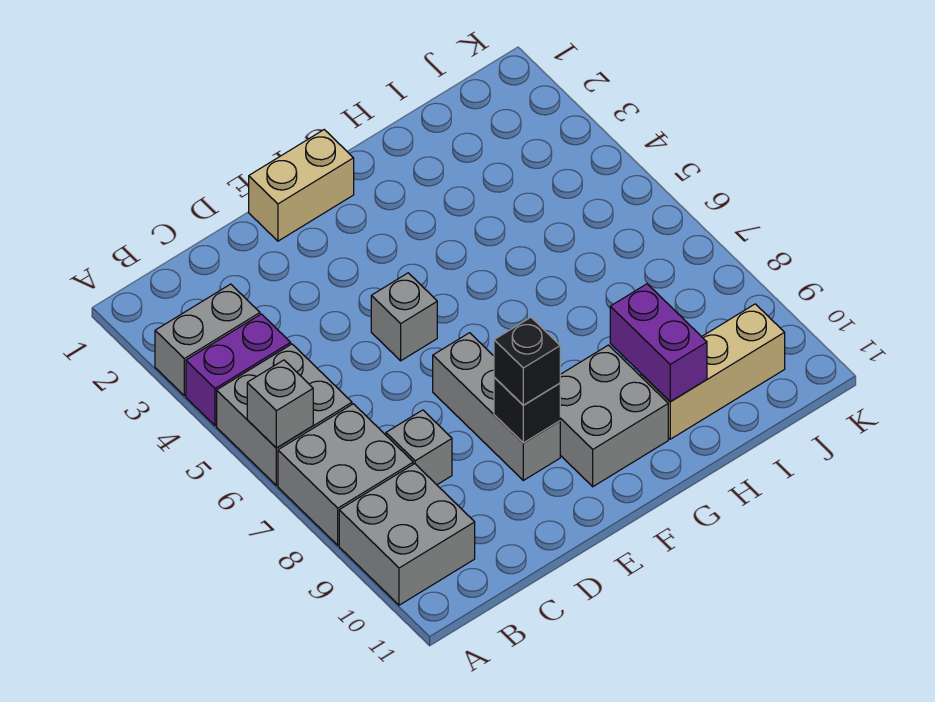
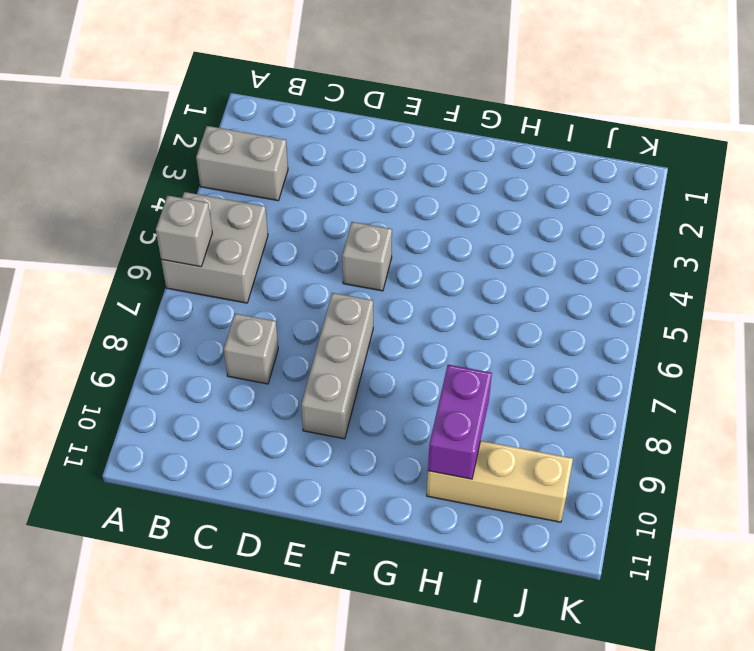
none -> purple brick A4:B4 level 1
none -> grey brick A7:B8 level 1
none -> grey brick A9:B10 level 1

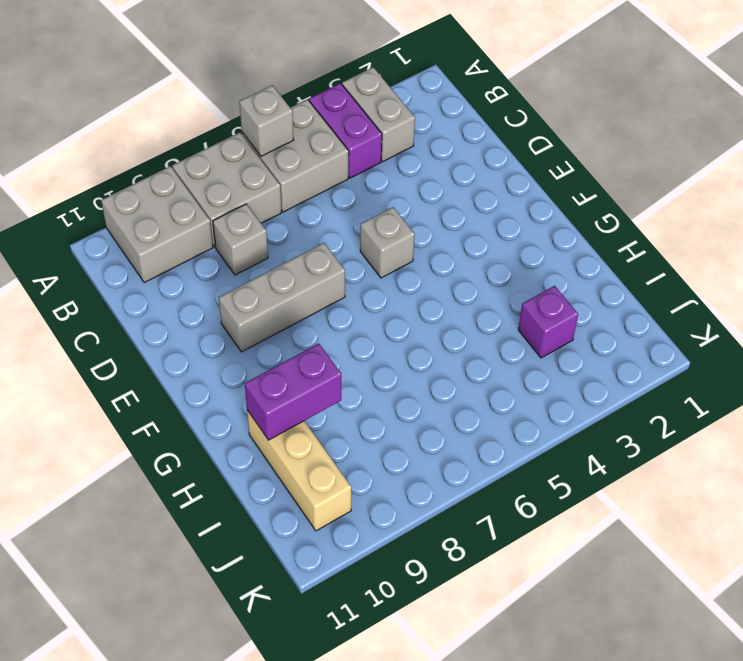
purple brick I3 level 1 -> none
none -> tan brick E1:F1 level 1
none -> grey brick F9:G10 level 1
none -> black brick E9 level 2

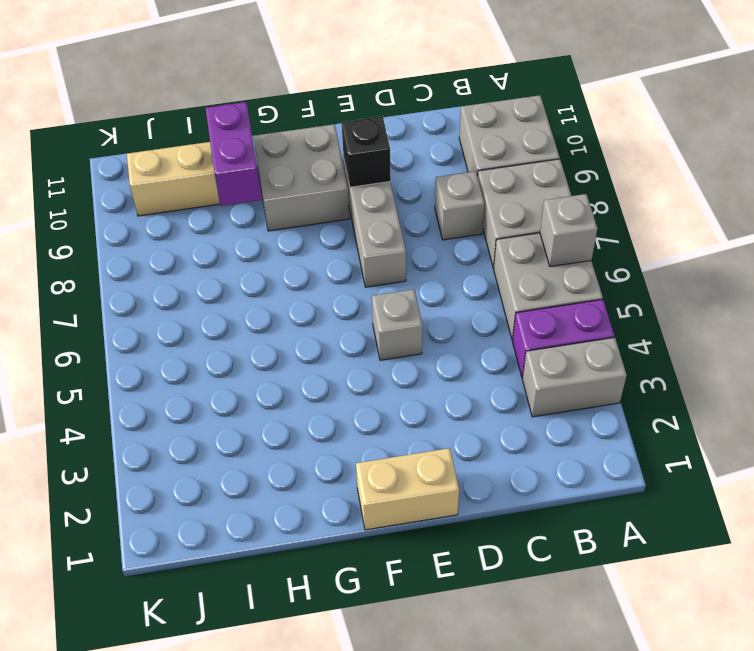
none -> black brick E9 level 3

